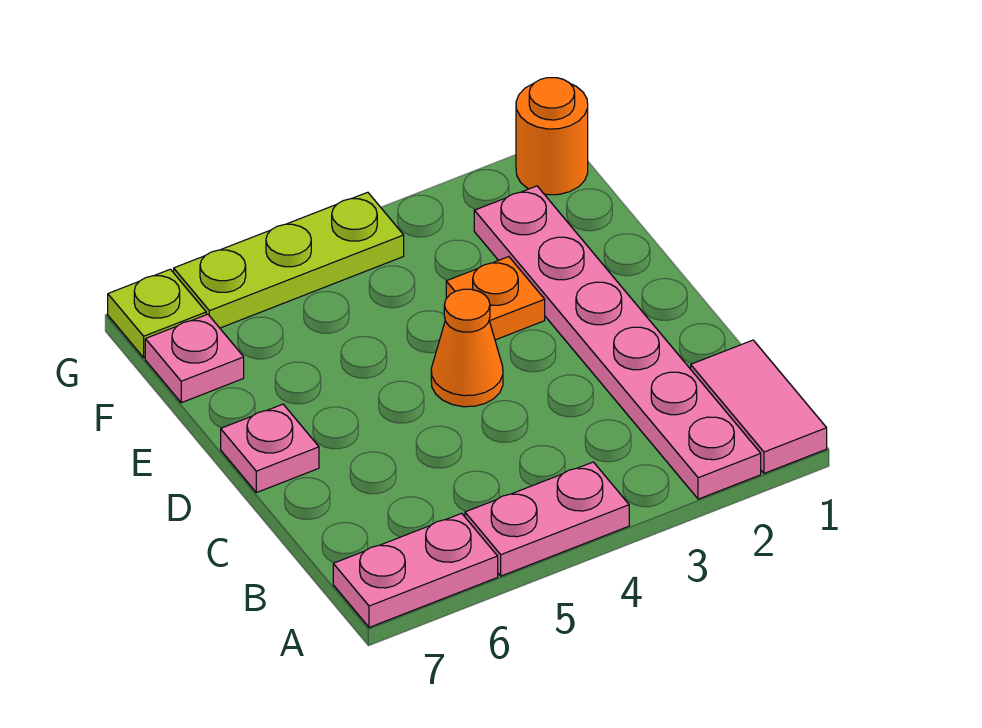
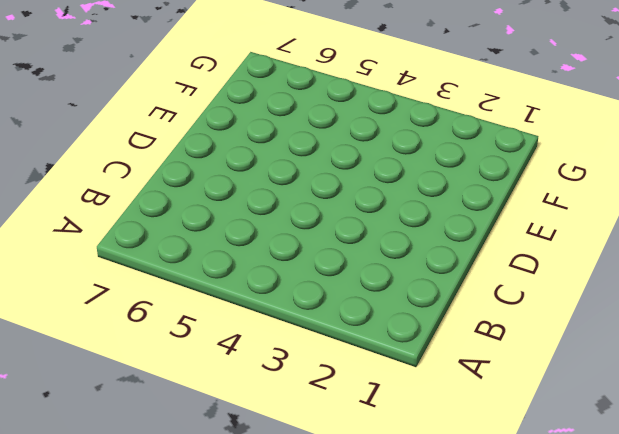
none -> pink tile A1:B1 level 1
none -> pink plate A2:F2 level 1

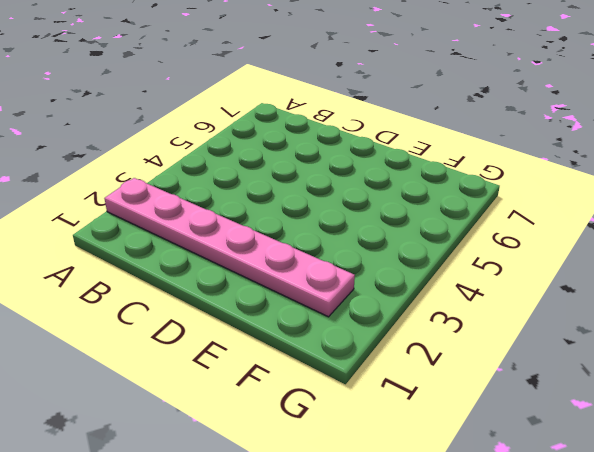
none -> pink tile A1:B1 level 1
none -> pink plate A4:A5 level 1

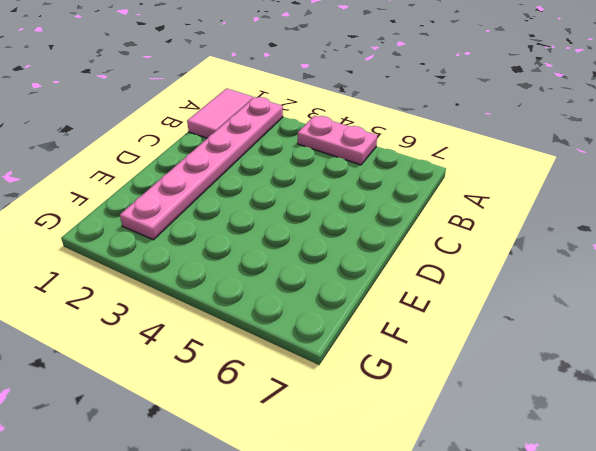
none -> pink plate A6:A7 level 1
none -> orange cone D4 level 1

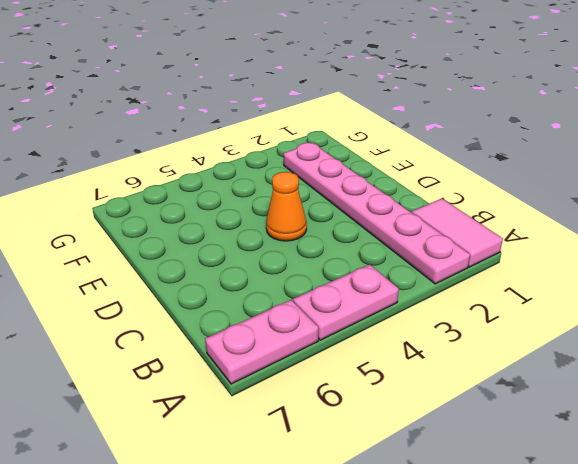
none -> pink plate D7 level 1
none -> orange plate E3 level 1

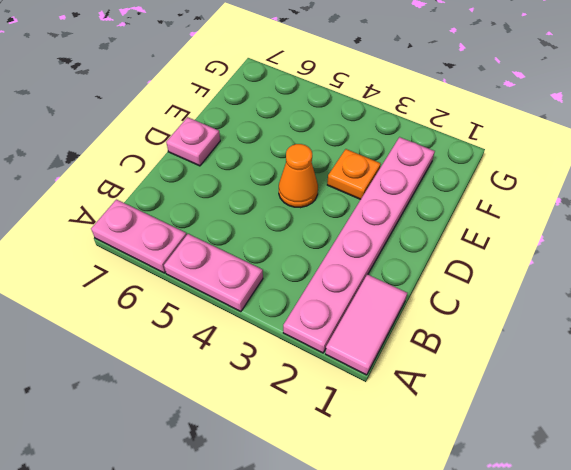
none -> pink plate F7 level 1
none -> orange round brick G1 level 1

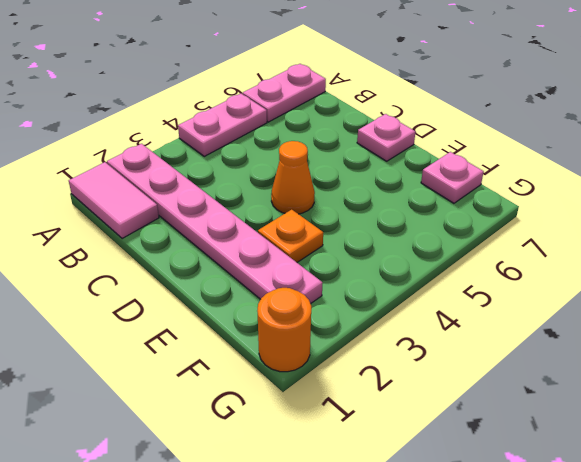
none -> lime plate G4:G6 level 1
none -> lime plate G7 level 1

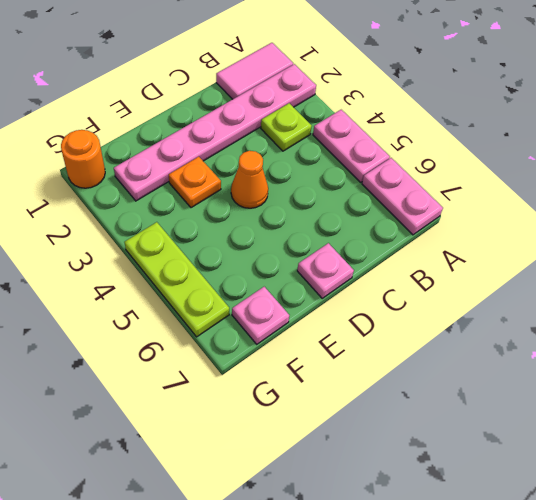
lime plate B3 level 1 -> lime plate G7 level 1

